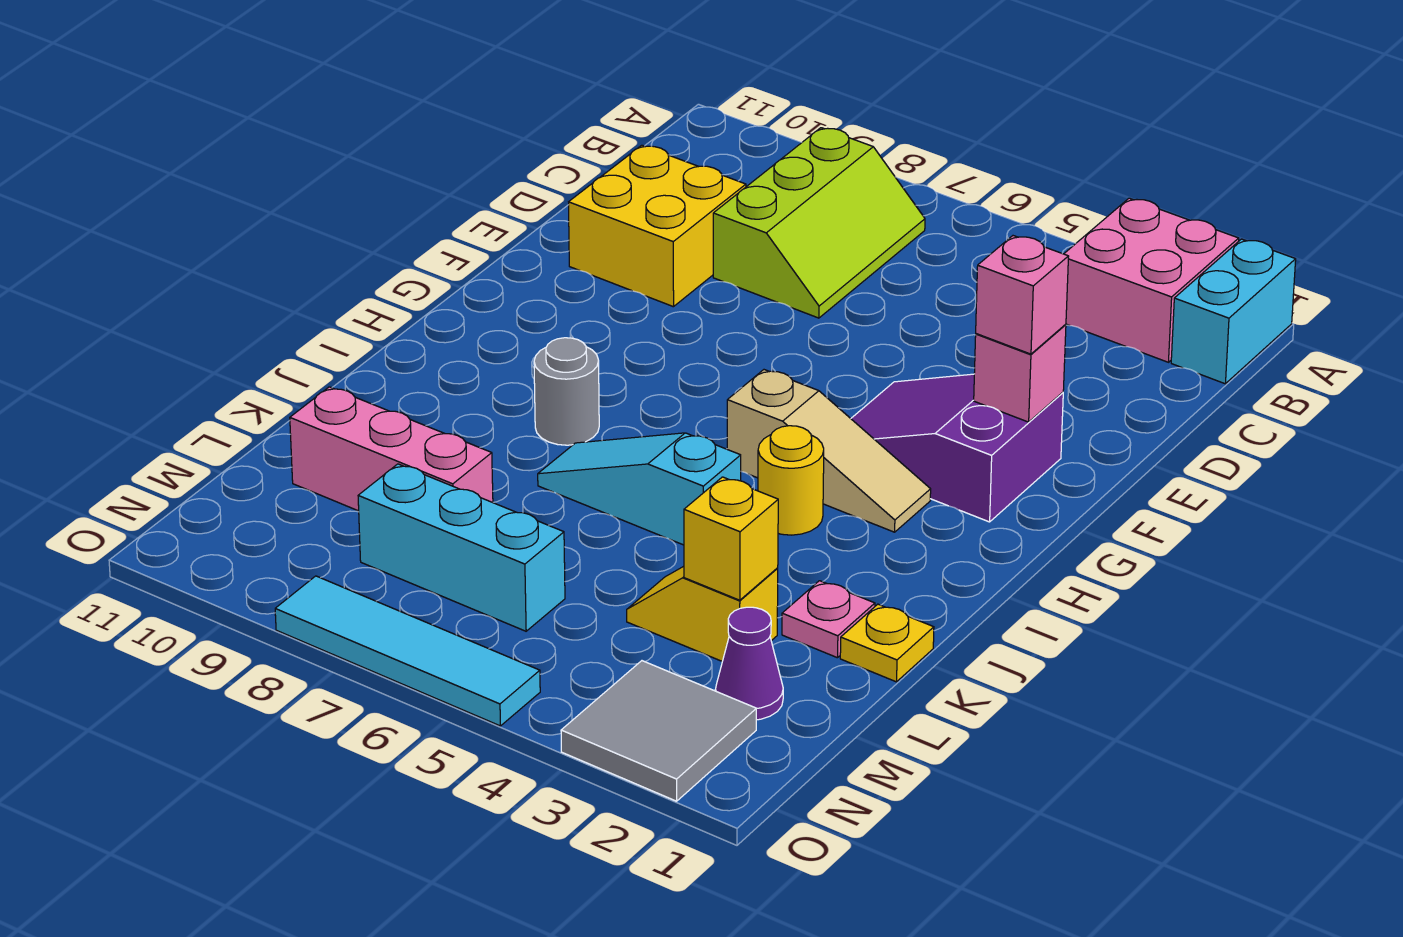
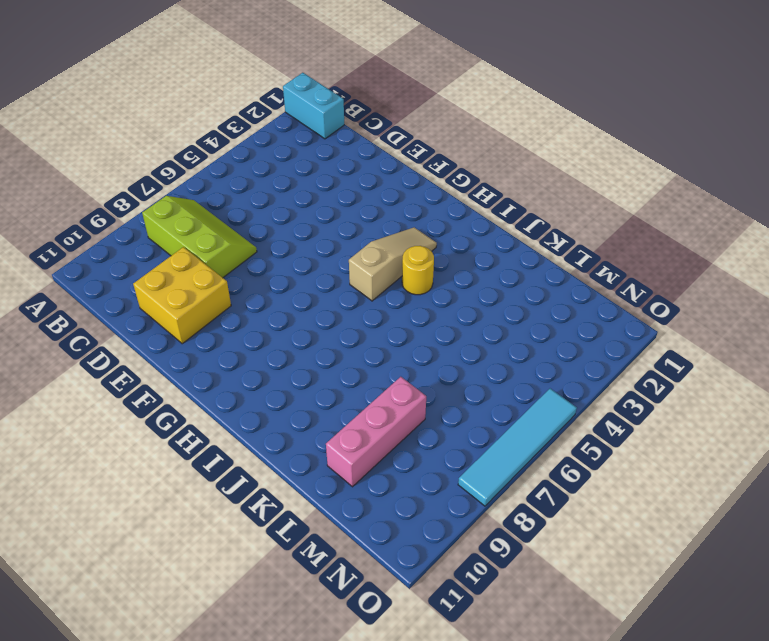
none -> pink brick A2:B3 level 1
none -> purple slope F2:G4 level 1 top 2
none -> grey round brick I8 level 1

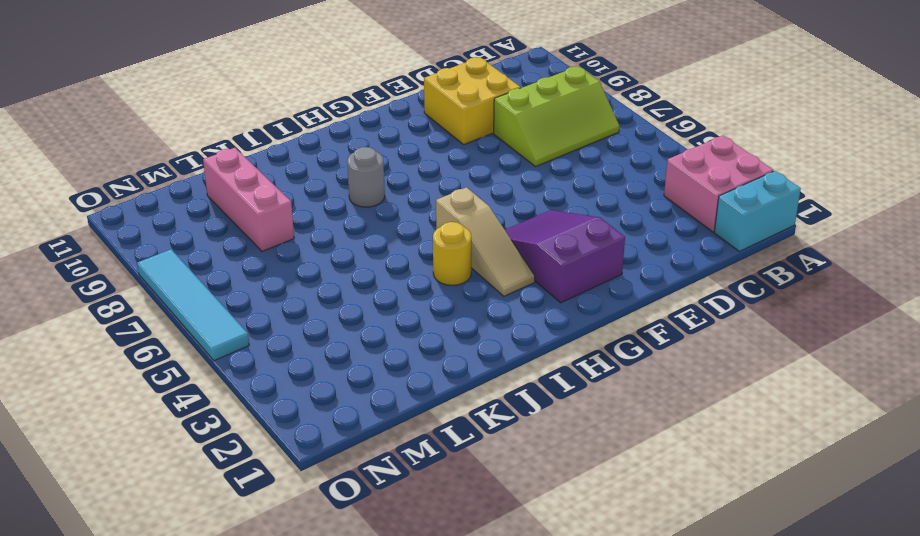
none -> cyan slope J5:J7 level 1 top 5
none -> yellow plate K1 level 1
none -> pink plate K2 level 1

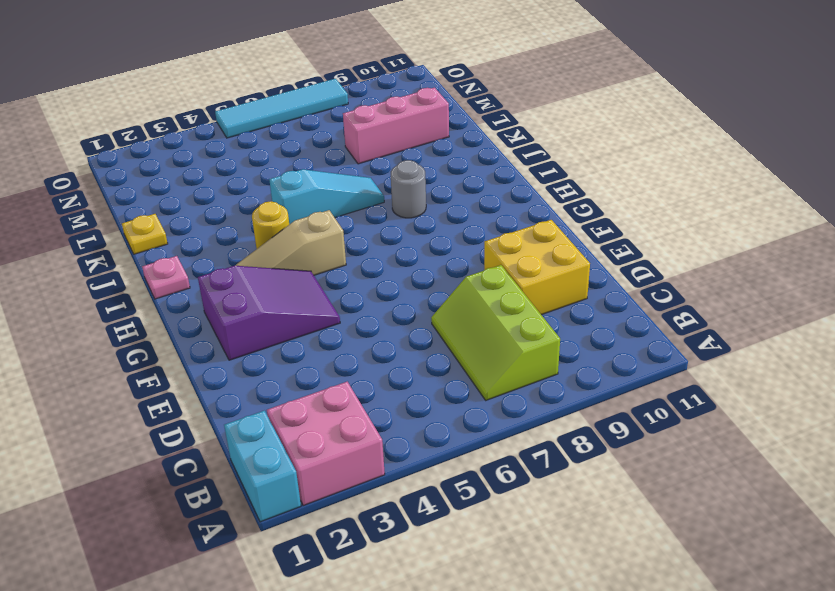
pink plate I1 level 1 -> pink plate K2 level 1
none -> yellow slope L3:L4 level 1 top 3
none -> purple cone M2 level 1
none -> cyan brick M6:M8 level 1

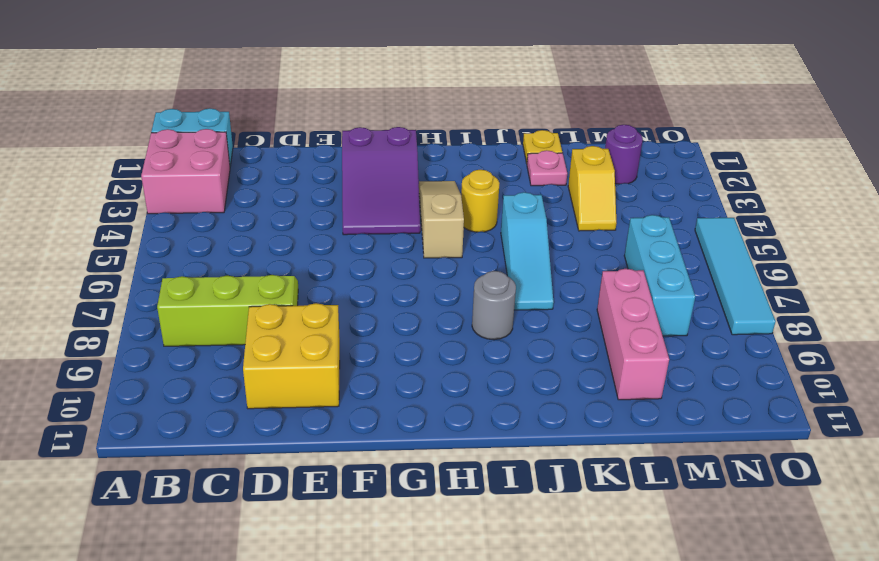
purple round brick M2 level 1 -> purple cone M2 level 1
none -> grey tile N2:O3 level 1
none -> pink brick F2 level 2
none -> yellow brick L3 level 2

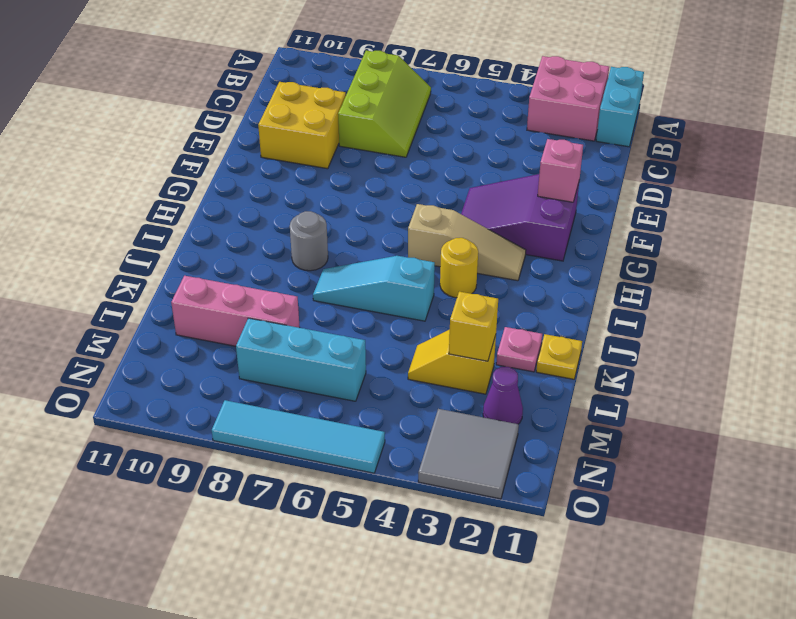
none -> pink brick F2 level 3

